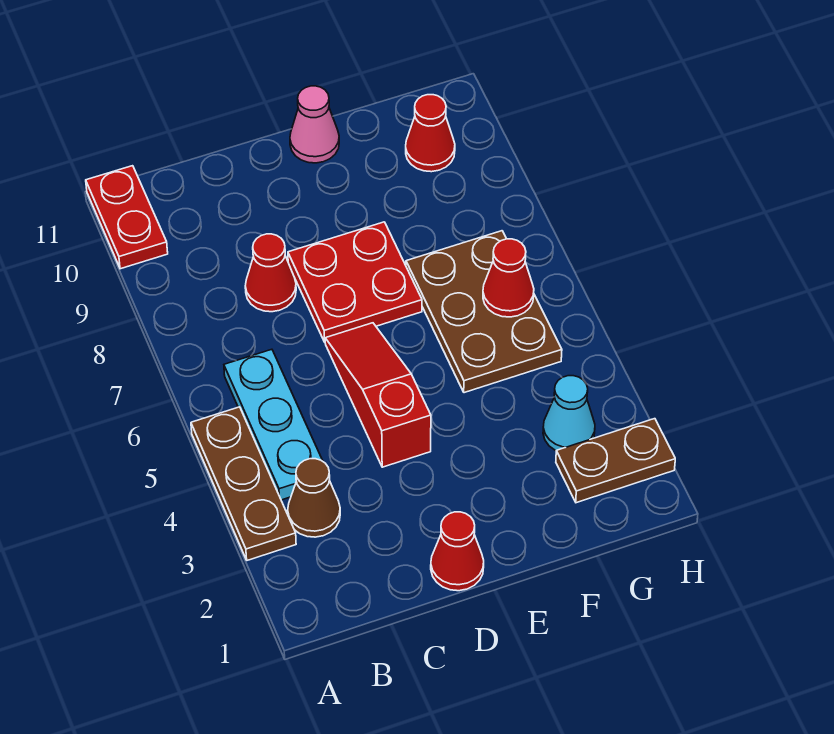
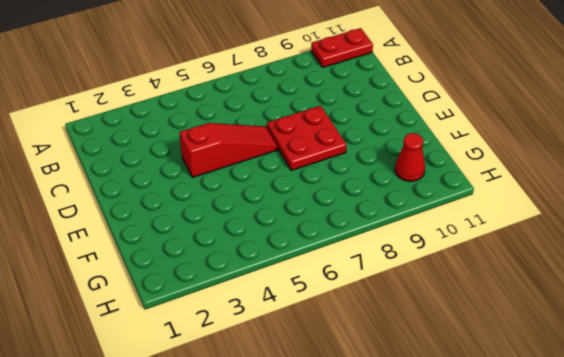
none -> brown plate A3:A5 level 1
none -> brown cone B3 level 1
none -> cyan plate B4:B6 level 1

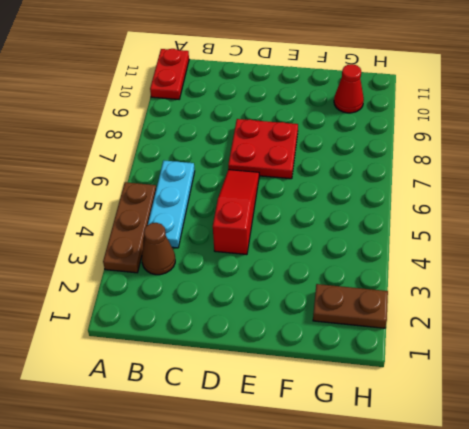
none -> red cone C8 level 1
none -> red cone D1 level 1
none -> pink cone E11 level 1

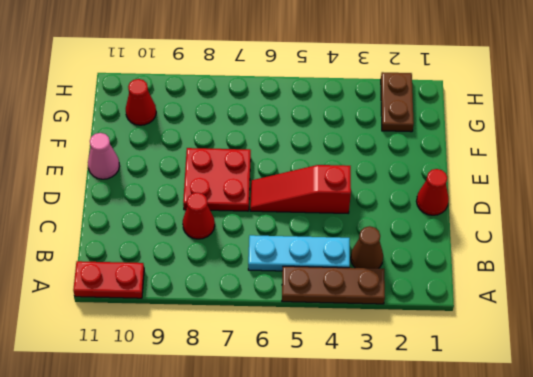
none -> brown plate F5:G7 level 1
none -> cyan cone G3 level 1
none -> red cone G6 level 2

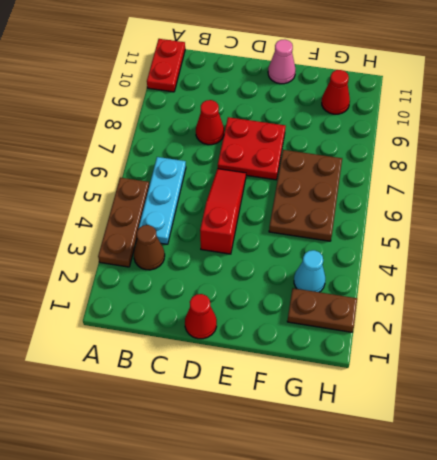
none -> red cone G6 level 2

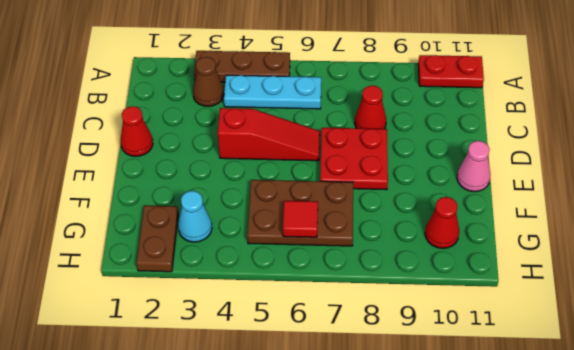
red tile G6 level 2 -> red cone G6 level 2

